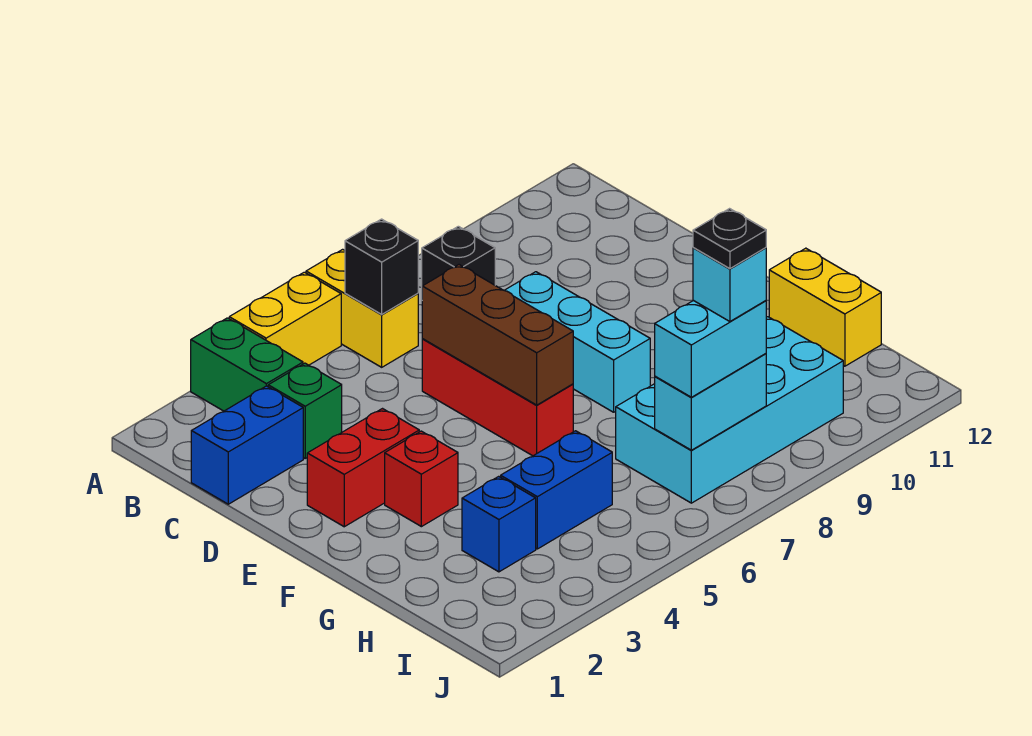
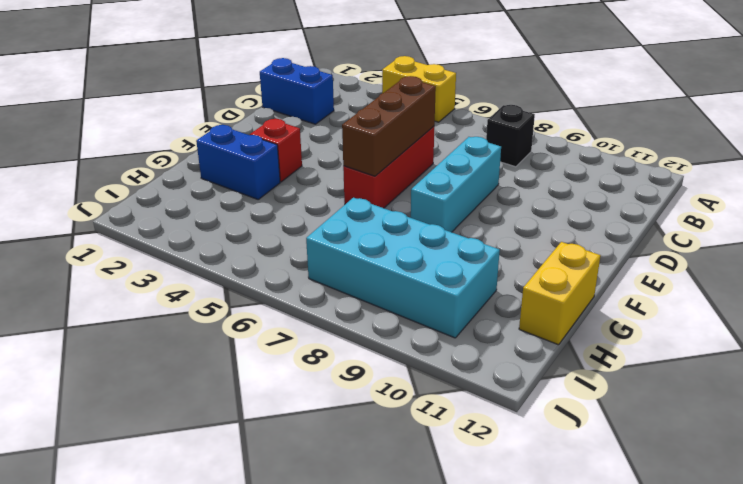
blue brick G2:G3 level 1 -> blue brick H4:H5 level 1
none -> green brick A3:B3 level 1
none -> yellow brick A6:B6 level 1
none -> green brick C3 level 1

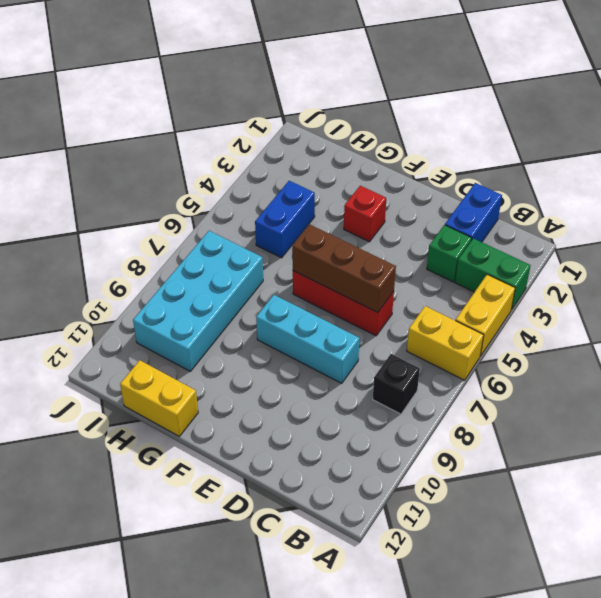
none -> red brick E2:E3 level 1
none -> blue brick H3 level 1
none -> black brick B6 level 2

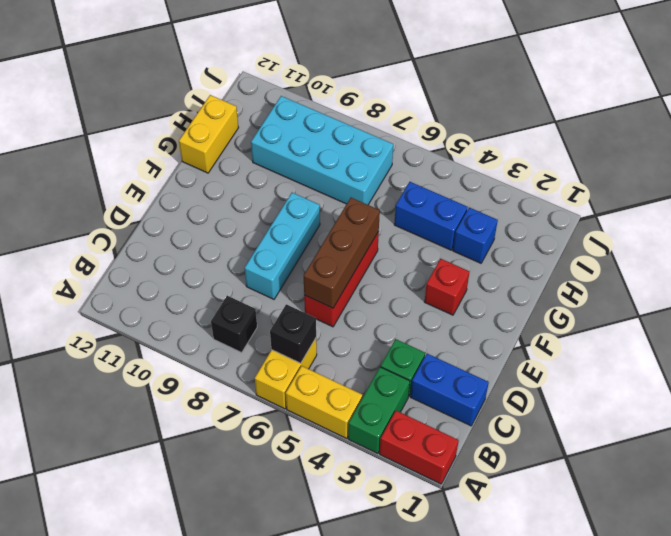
red brick A1:A2 level 1 -> red brick E2:E3 level 1
none -> cyan brick I7:I8 level 2
none -> cyan brick I7:I8 level 3
none -> cyan brick I8 level 4

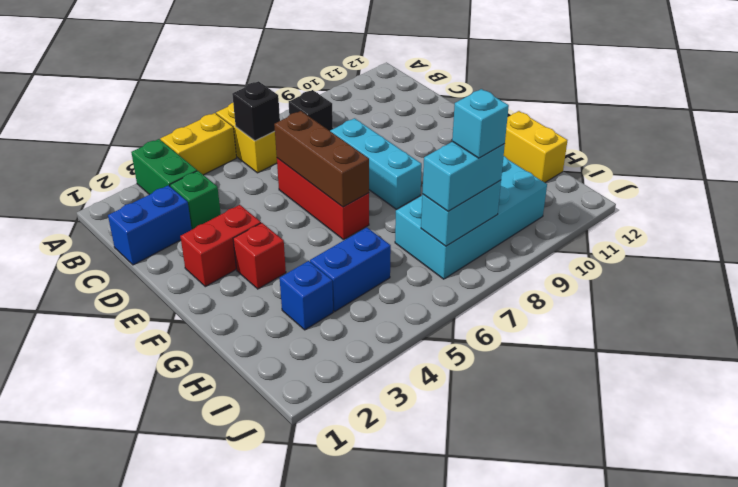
none -> black plate I8 level 5

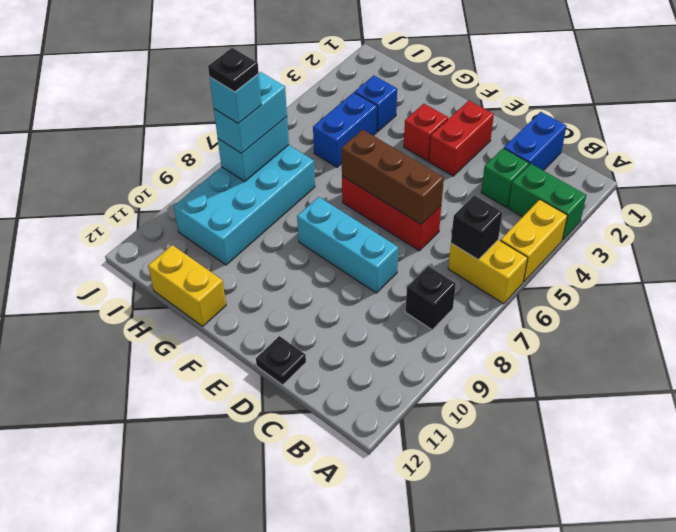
black plate D12 level 1 -> none

